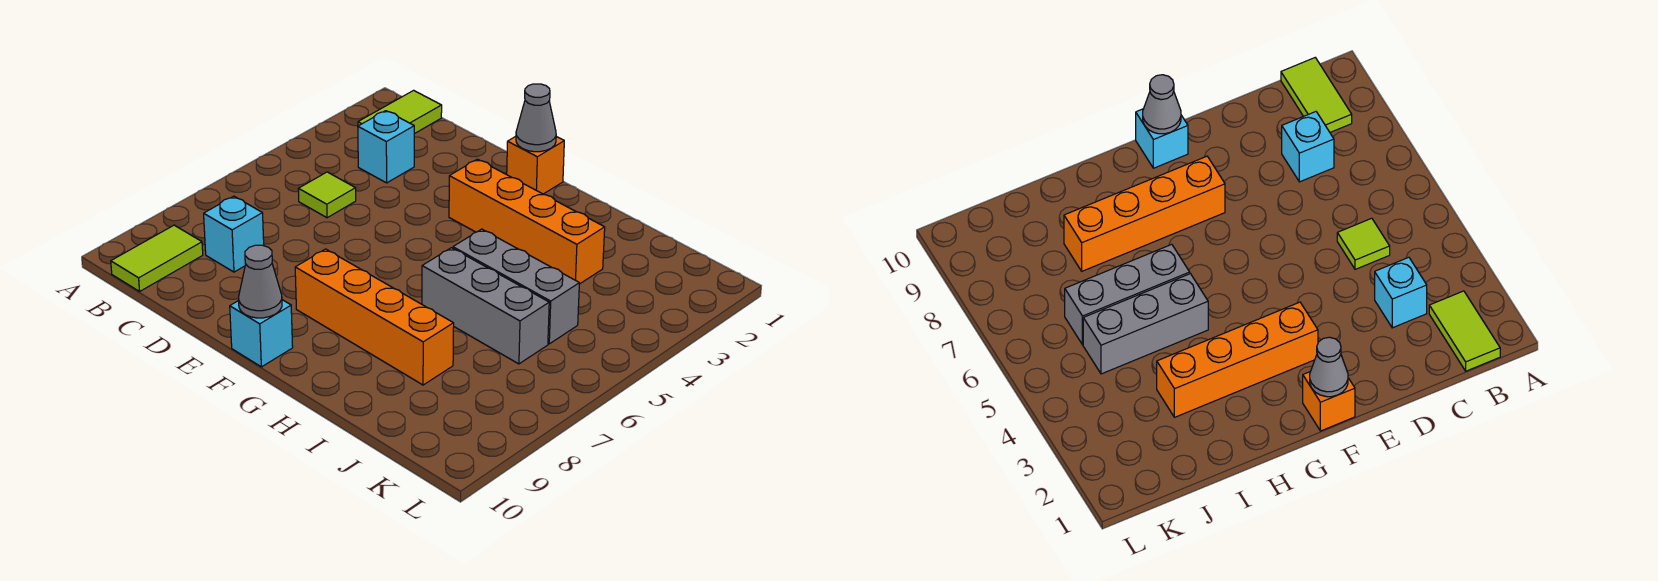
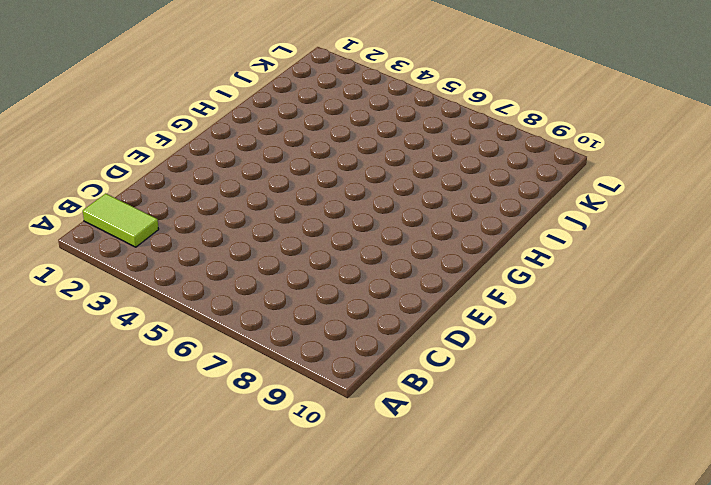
none -> lime tile B9:B10 level 1
none -> cyan brick C3 level 1
none -> lime tile C5 level 1

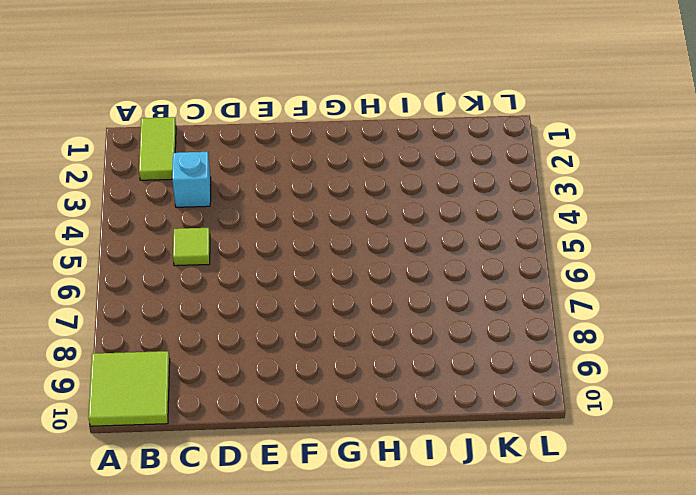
lime tile A9:B10 level 1 -> lime tile B9:B10 level 1
none -> cyan brick C8 level 1
none -> orange brick F1 level 1
none -> orange brick F3:I3 level 1

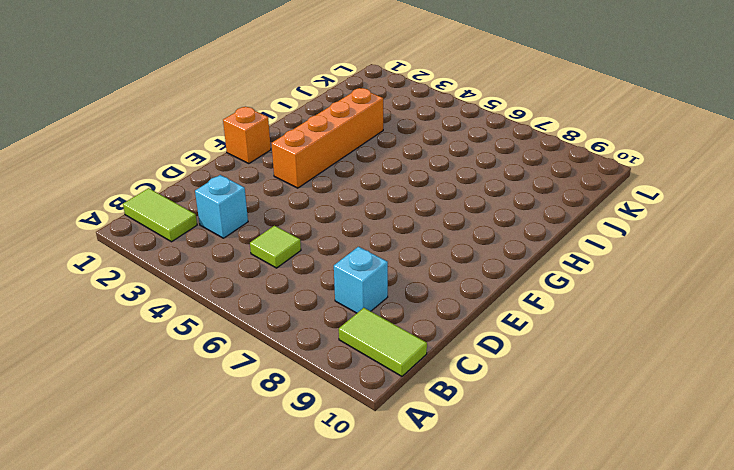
none -> orange brick F8:I8 level 1
none -> cyan brick F10 level 1
none -> grey brick H5:J5 level 1

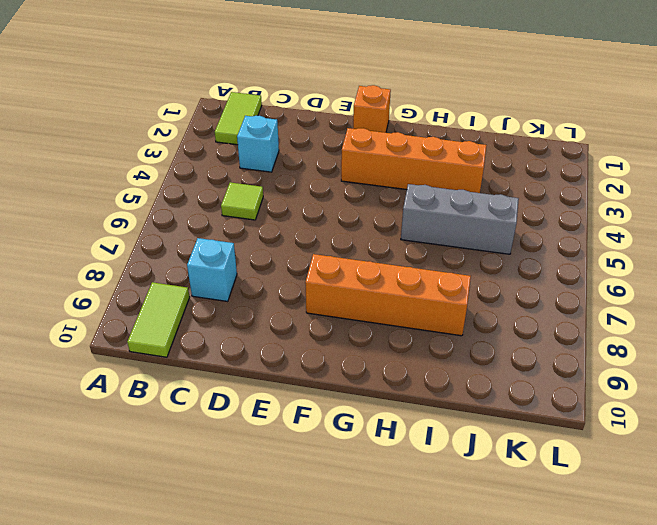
none -> cyan brick F10 level 1
none -> grey brick H6:J6 level 1
none -> grey cone F1 level 2

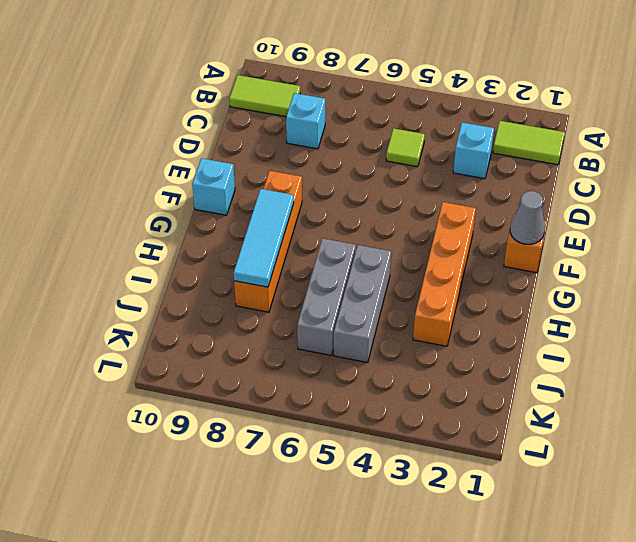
cyan tile G8:I8 level 2 -> none
none -> grey cone F10 level 2

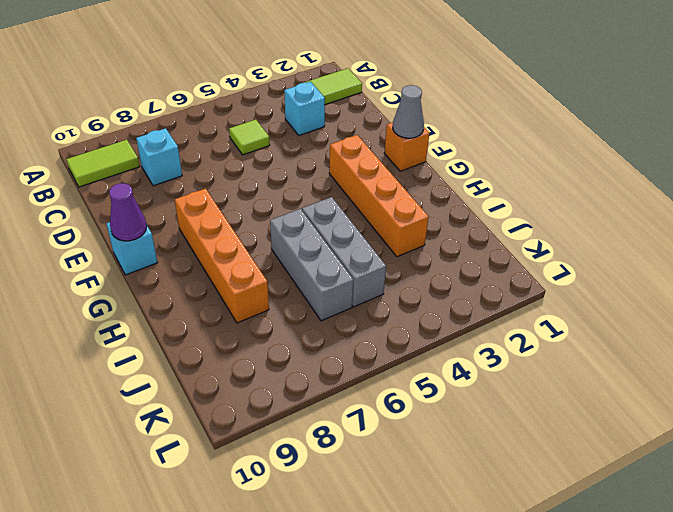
purple cone F10 level 2 -> grey cone F10 level 2

